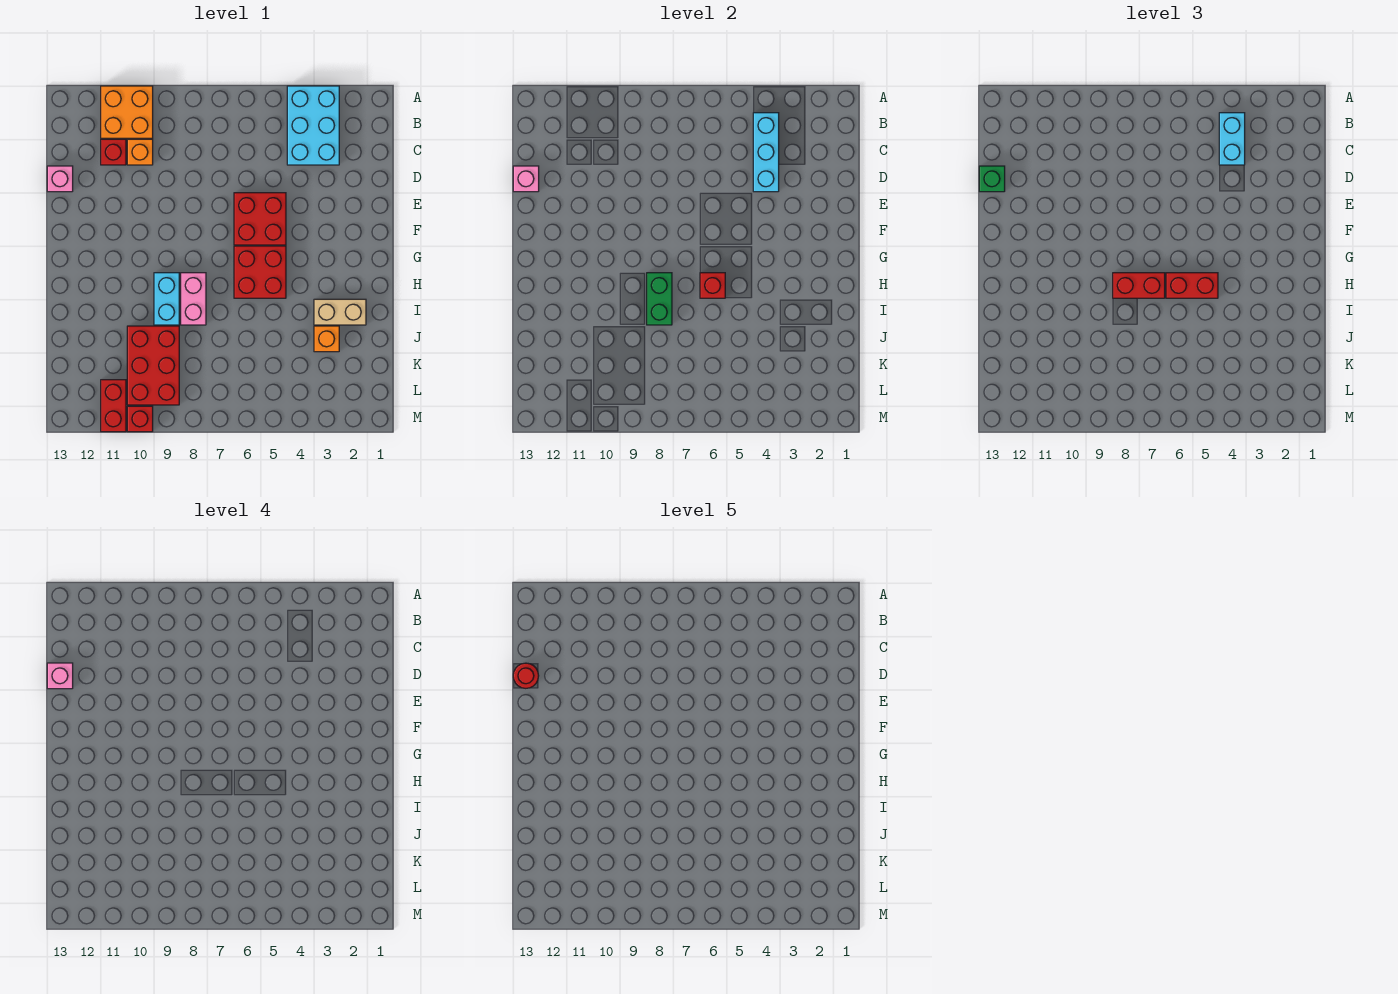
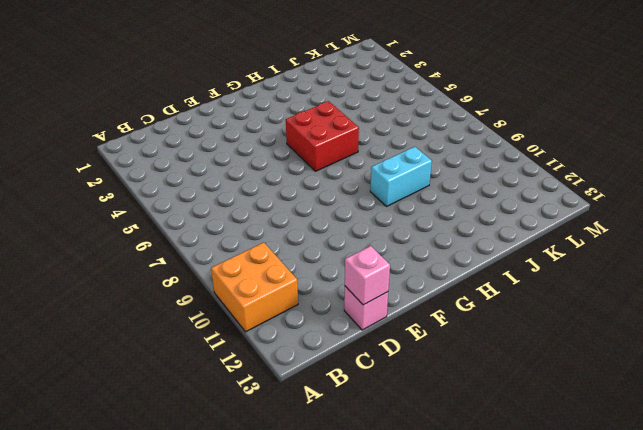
none -> cyan brick A3:C4 level 1
none -> orange brick C10 level 1
none -> red brick C11 level 1

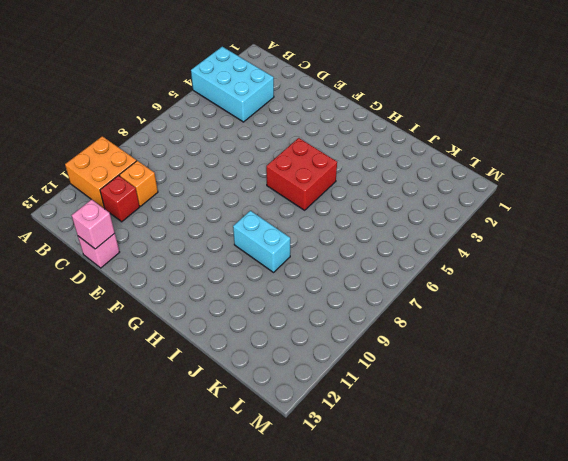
none -> red brick E5:F6 level 1
none -> pink brick H8:I8 level 1
none -> tan brick I2:I3 level 1

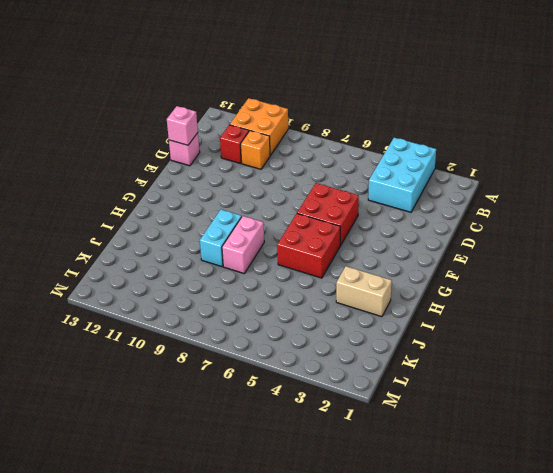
none -> orange brick J3 level 1
none -> red brick J9:L10 level 1
none -> red brick L11:M11 level 1

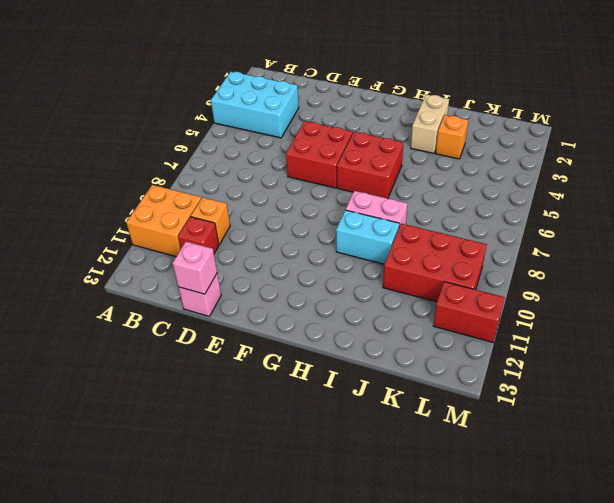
none -> red brick M10 level 1
none -> cyan brick B4:D4 level 2
none -> red brick H6 level 2

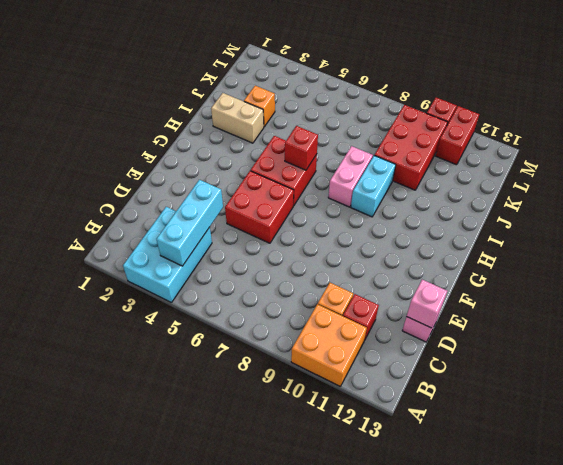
none -> green brick H8:I8 level 2
none -> cyan brick B4:C4 level 3
none -> green brick D13 level 3

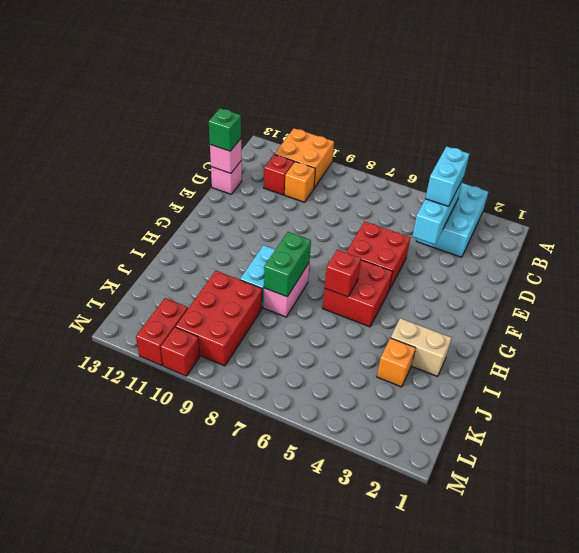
none -> red brick H5:H6 level 3
none -> red brick H7:H8 level 3
none -> pink brick D13 level 4

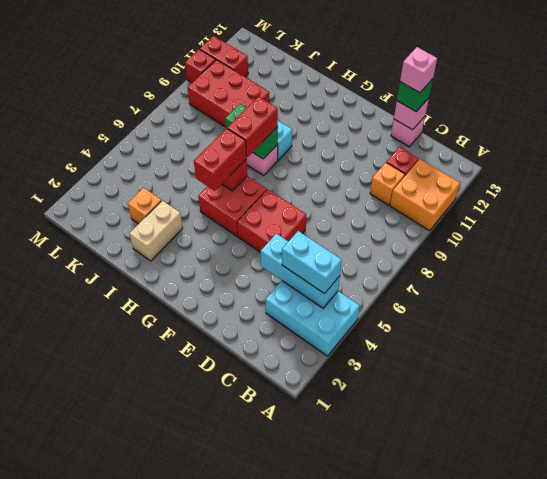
none -> red round brick D13 level 5

